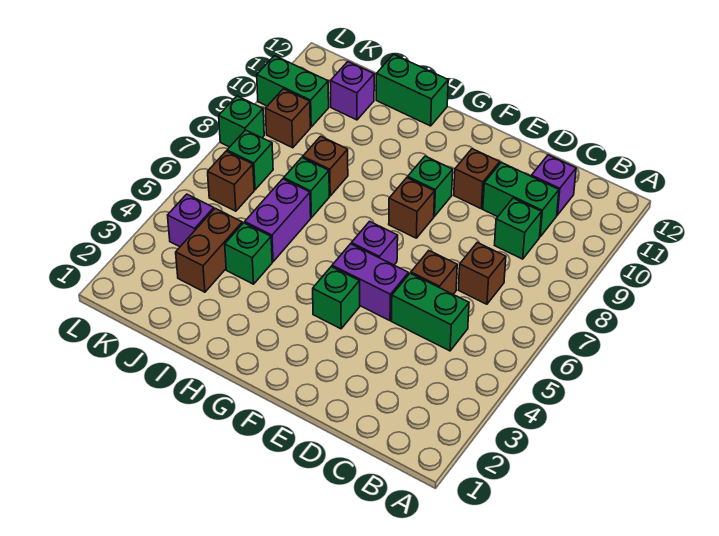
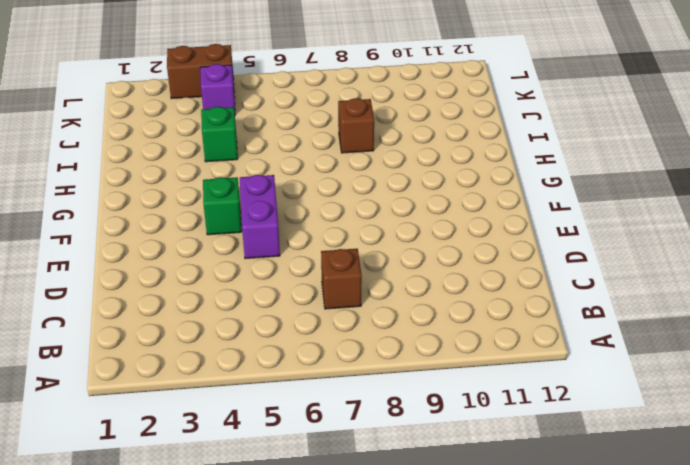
brown brick L3:L4 level 1 -> brown brick J3:J4 level 1
none -> green brick C5:D5 level 1
none -> green brick C9 level 1
none -> green brick C10:D10 level 1

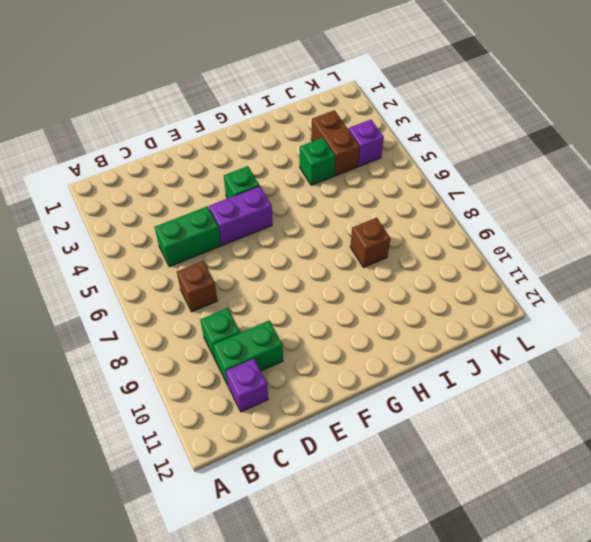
none -> brown brick D6 level 1
none -> brown brick E10 level 1
none -> purple brick F6 level 1

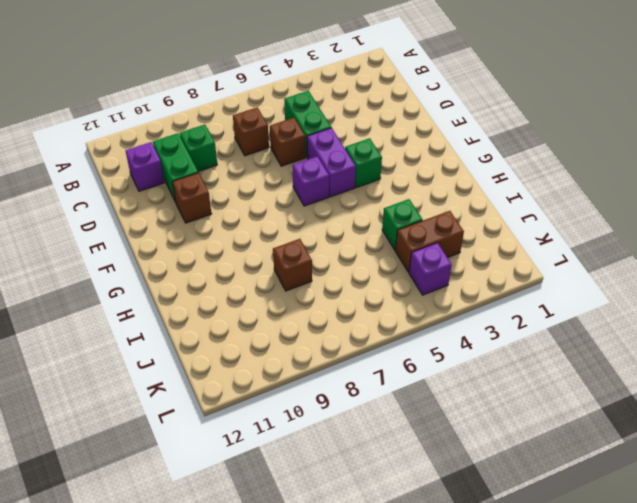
none -> brown brick F8 level 1
none -> green brick F9 level 1
none -> green brick H12:I12 level 1

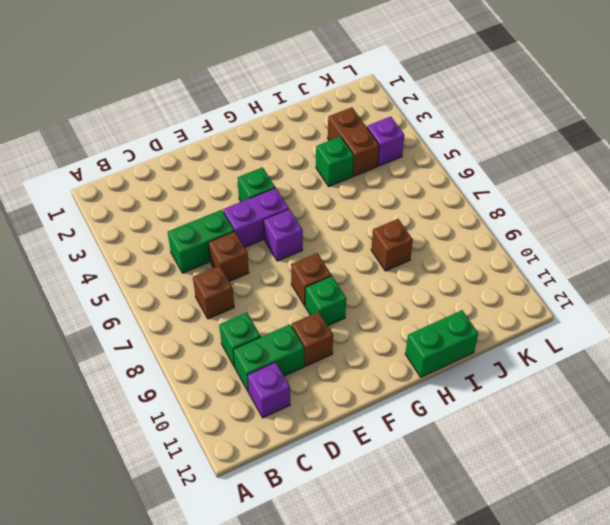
none -> purple brick I5:I6 level 1
none -> green brick I7 level 1
none -> purple brick J11 level 1

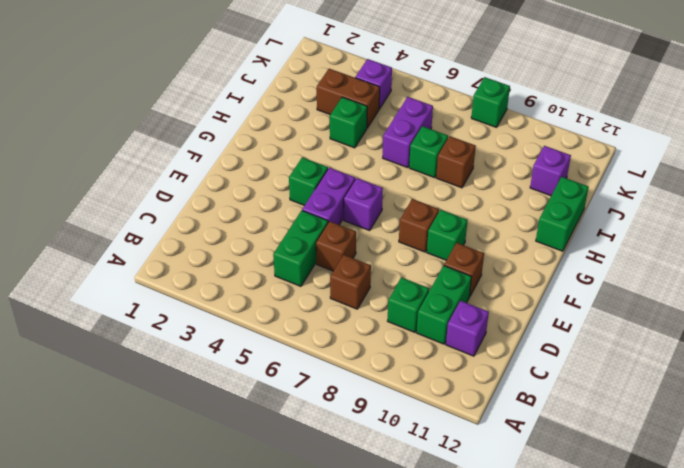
purple brick I6:J6 level 1 -> purple brick I5:I6 level 1
none -> brown brick K6 level 1
none -> green brick K7 level 1
none -> brown brick K9 level 1

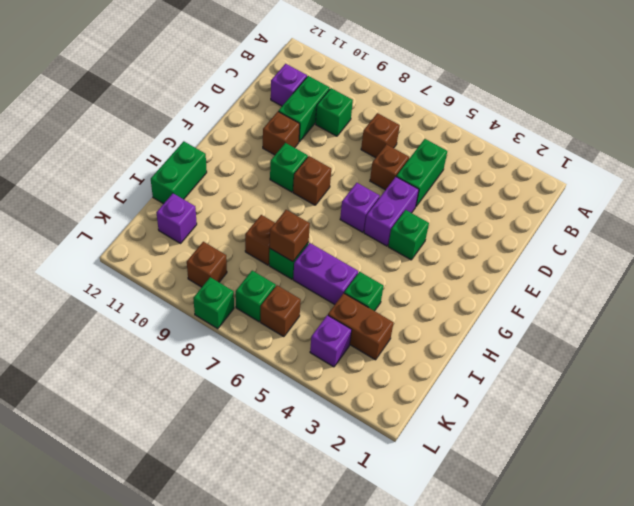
brown brick I7 level 2 -> none
none -> green brick K10:L10 level 1

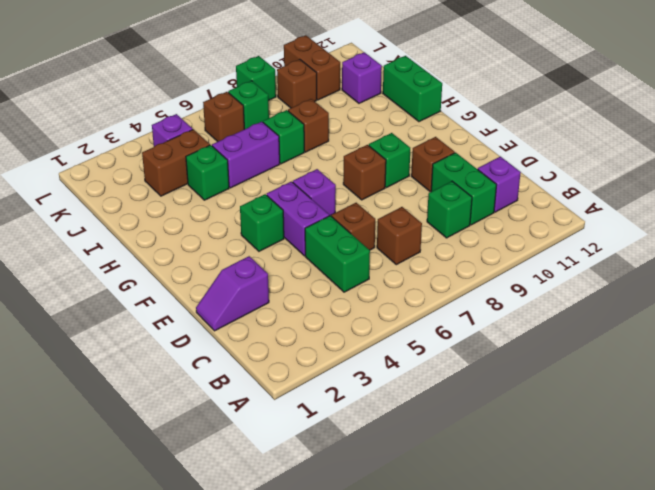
purple slope D1:D2 level 1 top 2 -> none
brown brick K10:L10 level 1 -> green brick K10:L10 level 1

